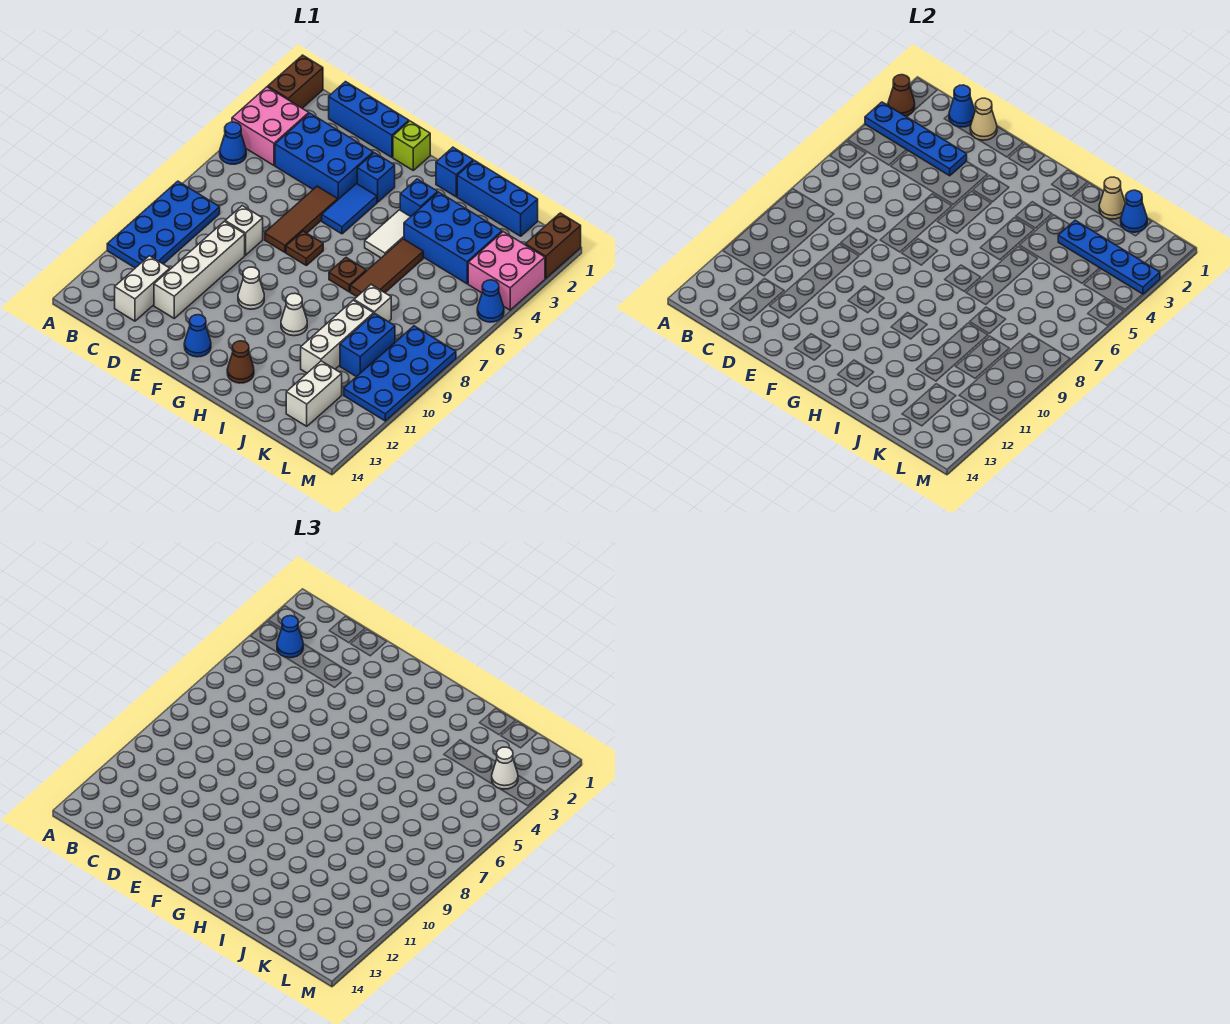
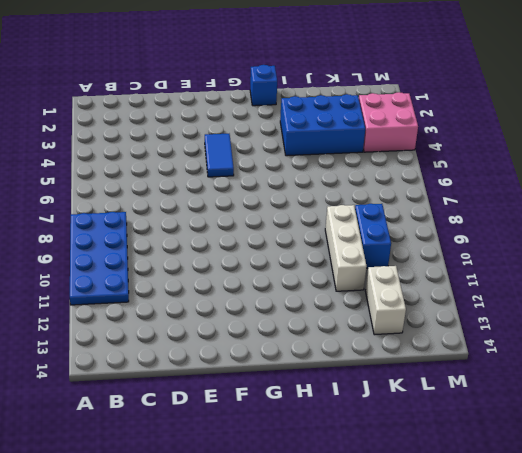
none -> brown brick A1:A2 level 1
none -> pink brick A3:B4 level 1
none -> blue cone A5 level 1
none -> blue brick C1:E1 level 1

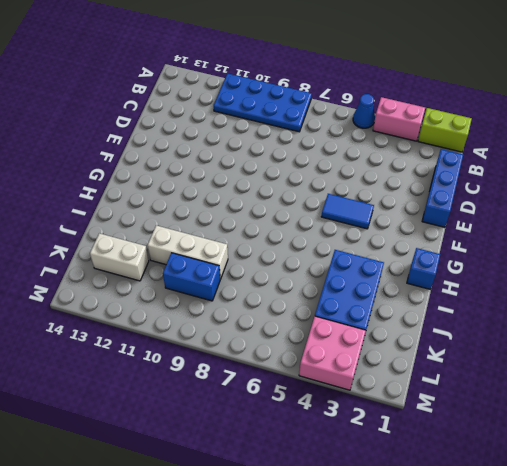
lime brick A1:A2 level 1 -> brown brick A1:A2 level 1
pink brick A3:A4 level 1 -> pink brick A3:B4 level 1
none -> blue brick C3:E4 level 1
none -> white brick C12:C13 level 1
none -> white brick D8 level 1
none -> white brick D9:D12 level 1

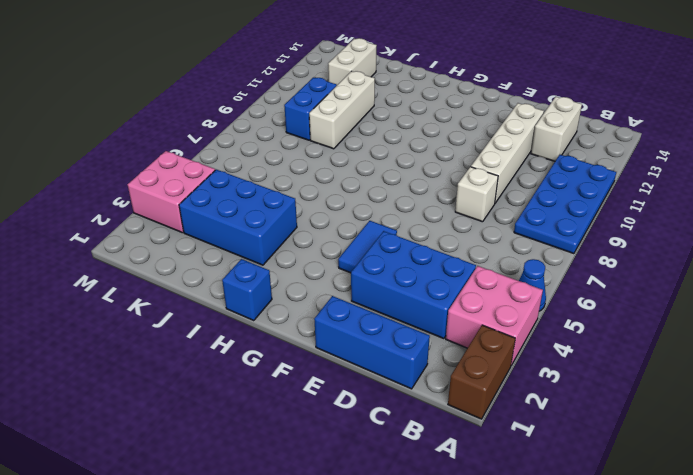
none -> brown tile E5:E7 level 1
none -> lime brick F1 level 1
none -> blue brick F3 level 1
none -> brown plate F7 level 1

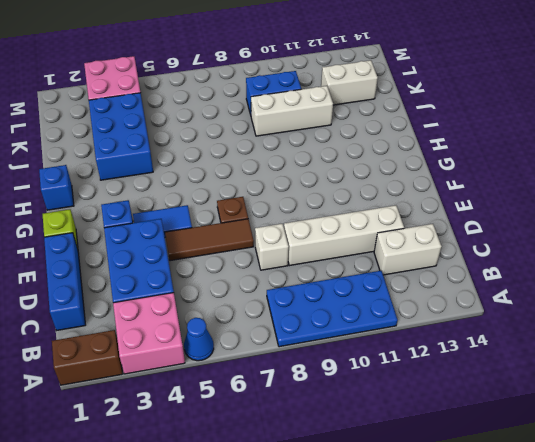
none -> white cone F10 level 1
none -> blue cone F13 level 1
none -> blue brick H3 level 1
none -> white tile H4:H5 level 1

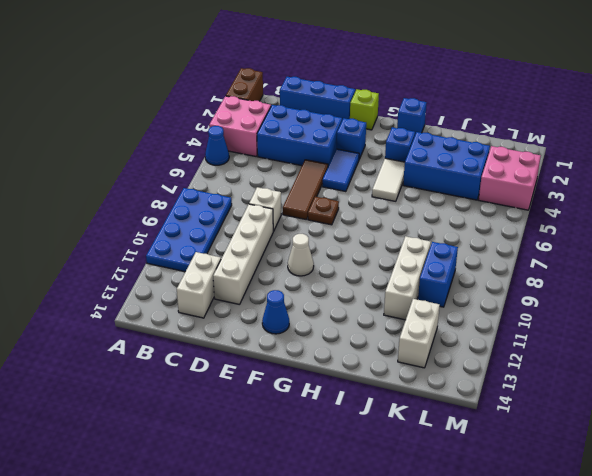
none -> brown plate H7 level 1
none -> white cone H10 level 1
none -> brown cone H13 level 1
none -> blue brick I1:K1 level 1

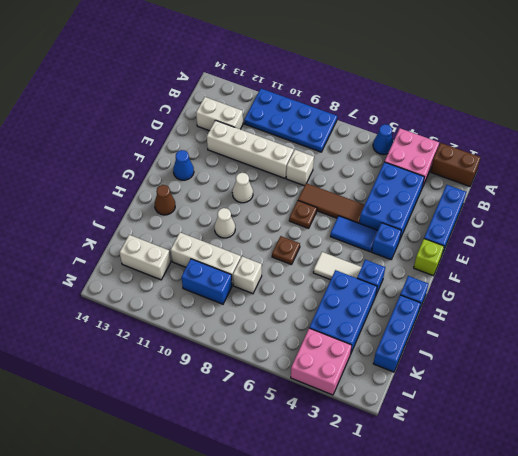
none -> brown tile I5:I7 level 1
none -> blue plate L8:M11 level 1
none -> brown brick M1:M2 level 1
none -> blue cone M5 level 1

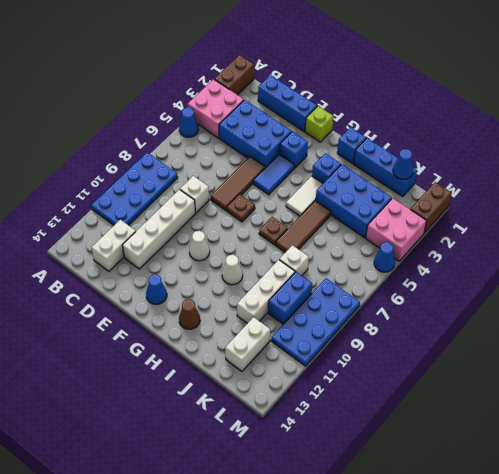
none -> brown cone A2 level 2
none -> blue plate A3:D3 level 2
none -> blue cone C1 level 2
none -> tan cone D1 level 2

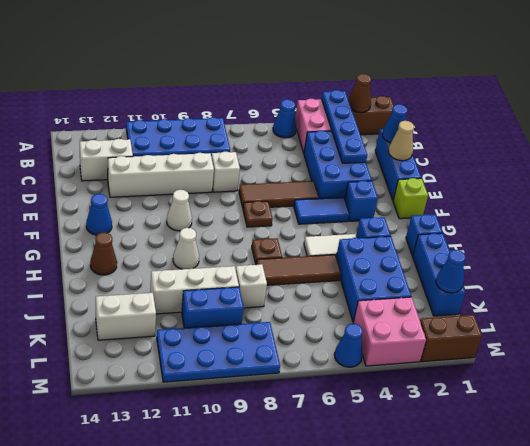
none -> tan cone J1 level 2
none -> blue plate J3:M3 level 2
none -> blue cone B3 level 3
none -> white cone L3 level 3

